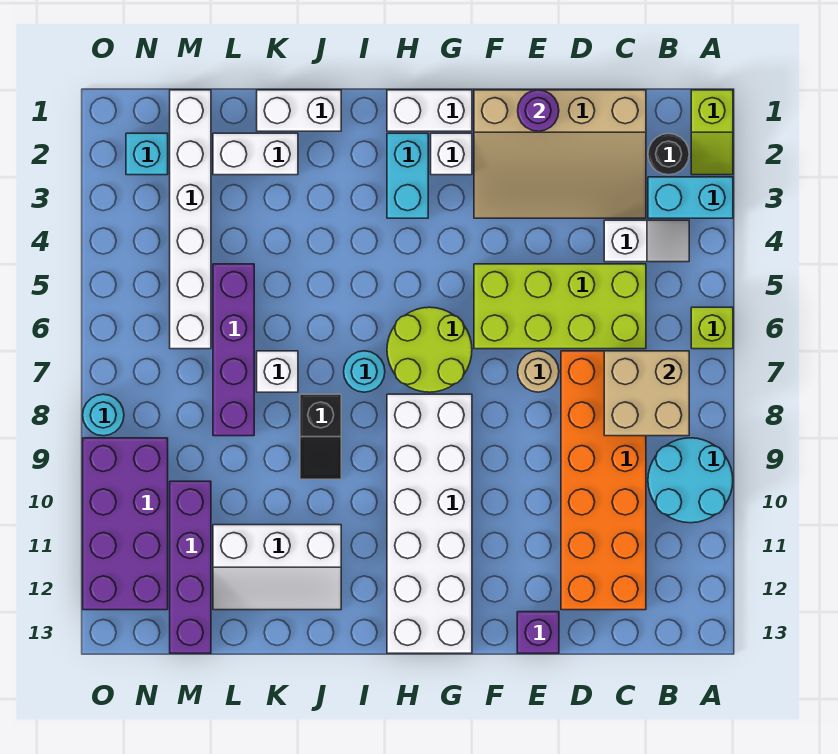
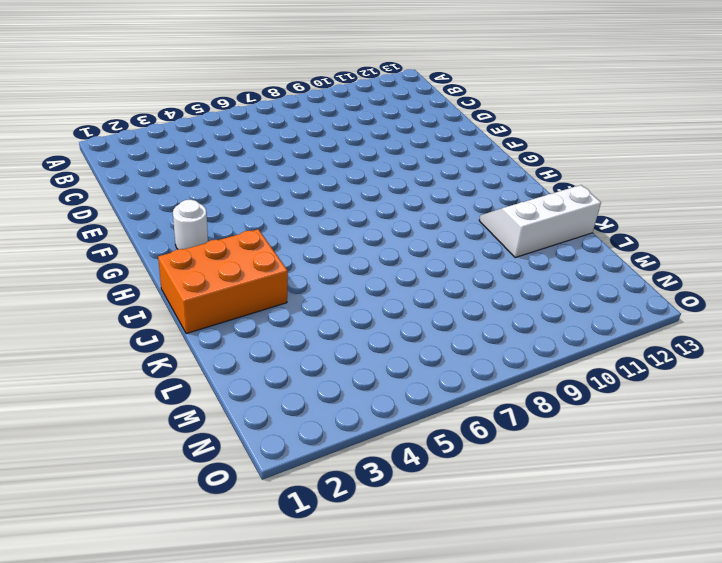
white round brick G2 level 1 -> white brick G2 level 1
orange brick I1:J3 level 1 -> white brick J1:K1 level 1
white slope J11:K13 level 1 top K -> white slope J11:L12 level 1 top 11
none -> lime slope A1:A2 level 1 top 1
none -> cyan brick A3:B3 level 1
none -> lime brick A6 level 1
none -> cyan round brick A9:B10 level 1

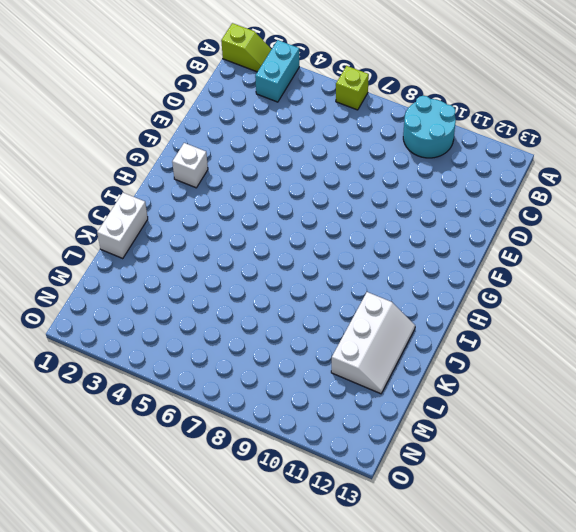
none -> black round brick B2 level 1
none -> white slope B4:C4 level 1 top C
none -> tan slope C1:F3 level 1 top 1
none -> lime brick C5:F6 level 1

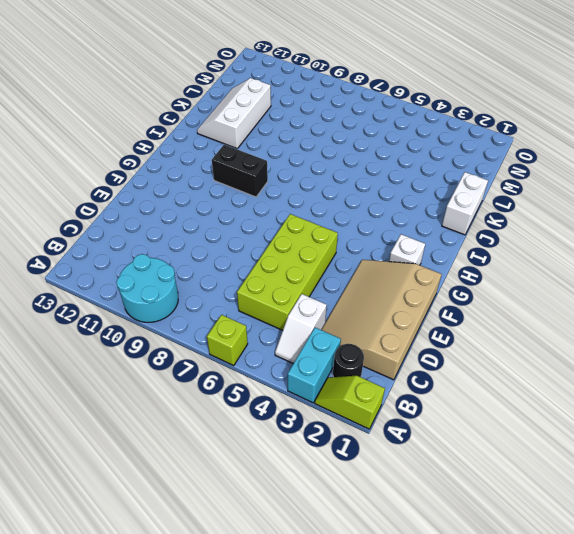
black brick H9:H10 level 1 -> white brick G8:H13 level 1
none -> orange brick C7:D12 level 1
none -> tan round brick E7 level 1
none -> purple brick E13 level 1
none -> white brick G1:H1 level 1

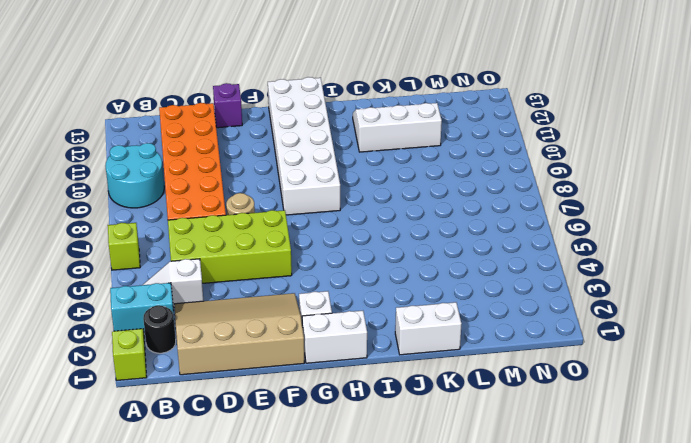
none -> lime round brick G6:H7 level 1
none -> cyan brick H2:H3 level 1
none -> cyan round brick I7 level 1
none -> black slope J8:J9 level 1 top 8

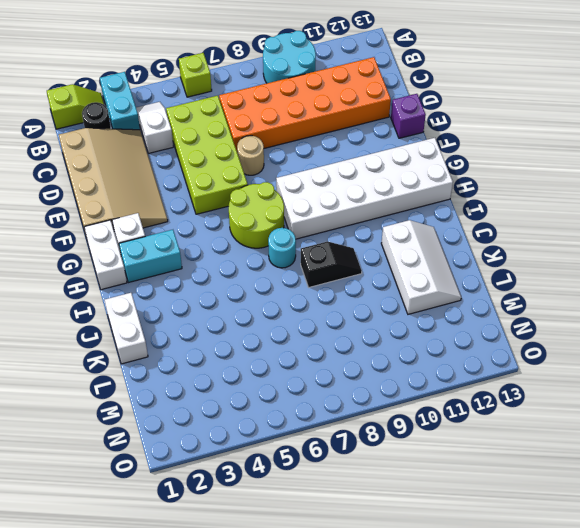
none -> white brick K2:L2 level 1
none -> white brick K7 level 1
none -> purple brick L5:L8 level 1
none -> white brick M1:M6 level 1

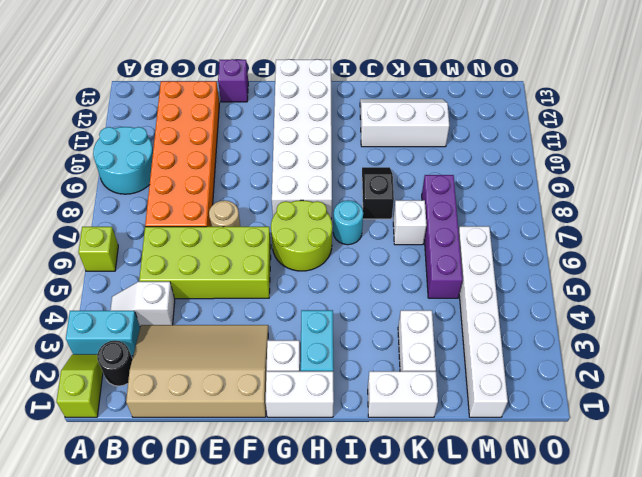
white brick K2:K3 level 1 -> white brick K2:L2 level 1
none -> purple brick M10:M13 level 1
none -> cyan brick N2 level 1
none -> purple brick N9:O12 level 1
none -> cyan round brick O8 level 1

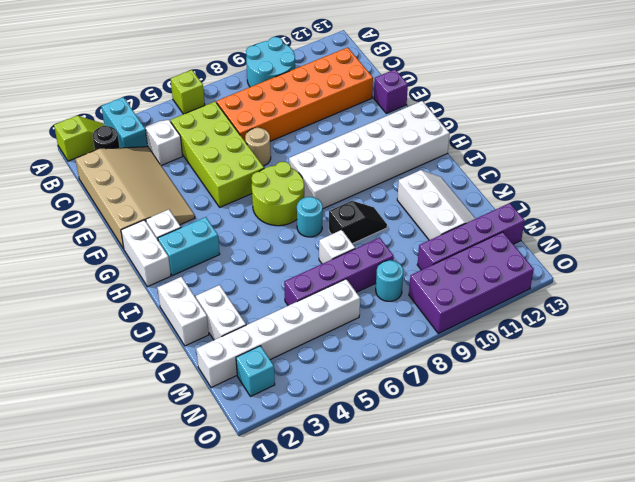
cyan round brick M8 level 1 -> cyan round brick O8 level 1
none -> tan brick B7:C8 level 2
none -> purple round brick E1 level 2

